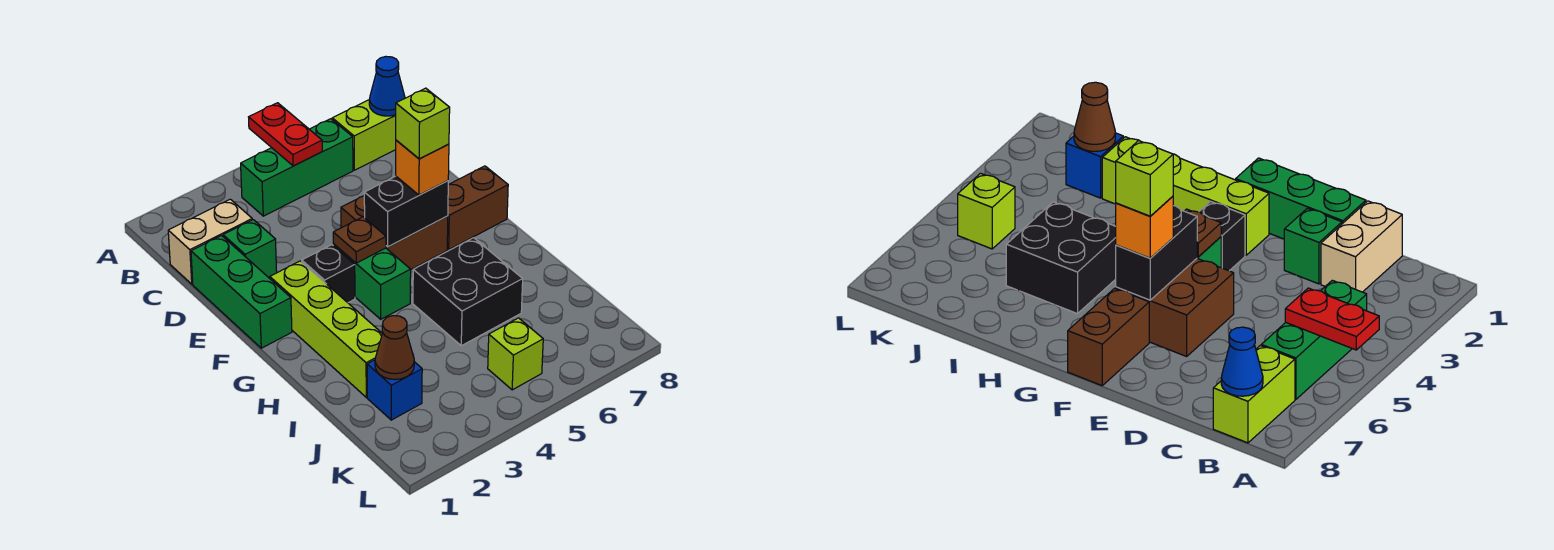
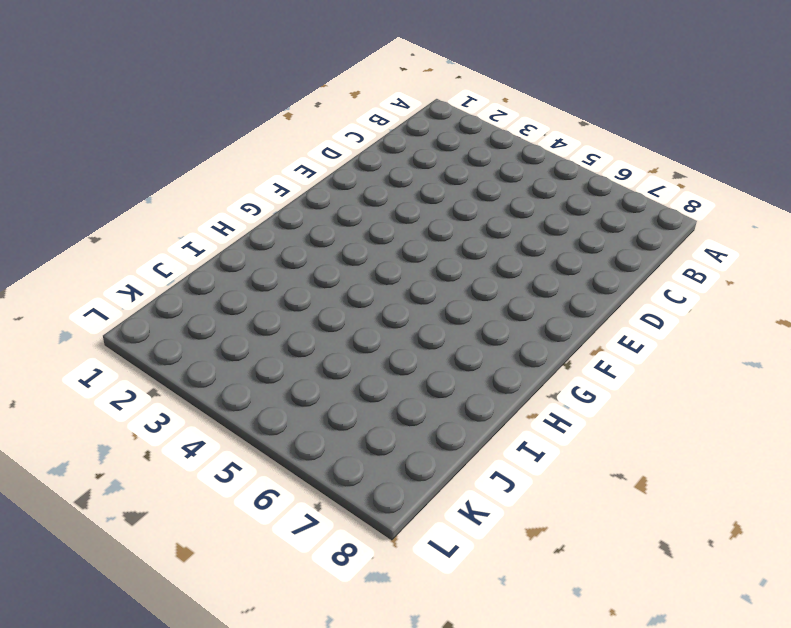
none -> green brick B4:B6 level 1
none -> lime brick B7:B8 level 1
none -> tan brick C1:C2 level 1

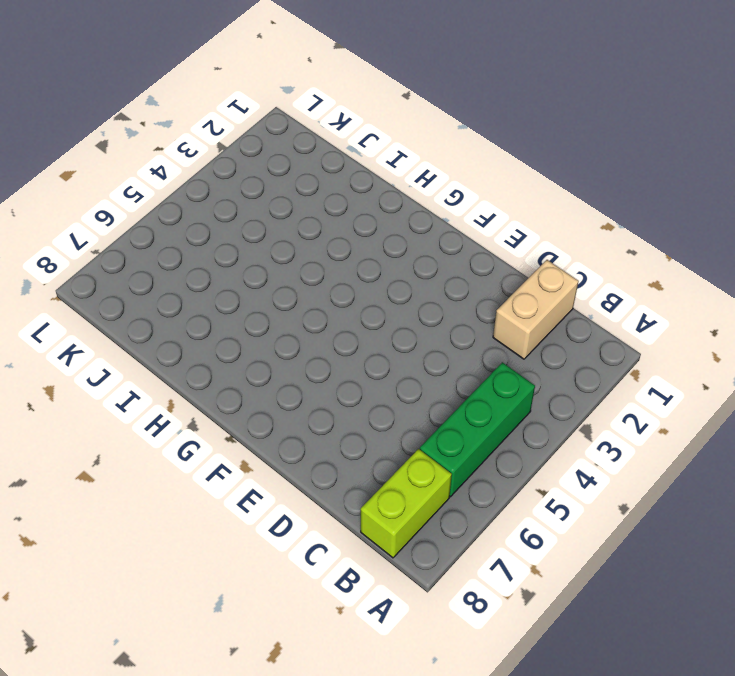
none -> green brick D1:F1 level 1
none -> green brick D2 level 1
none -> brown brick E5:F6 level 1

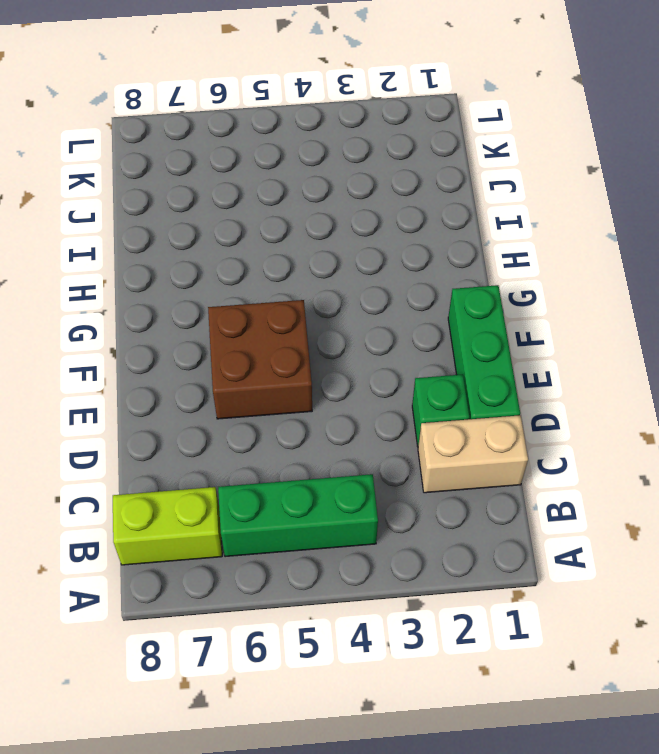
none -> lime brick F2:I2 level 1
none -> black brick F3 level 1
none -> green brick F4:G4 level 1

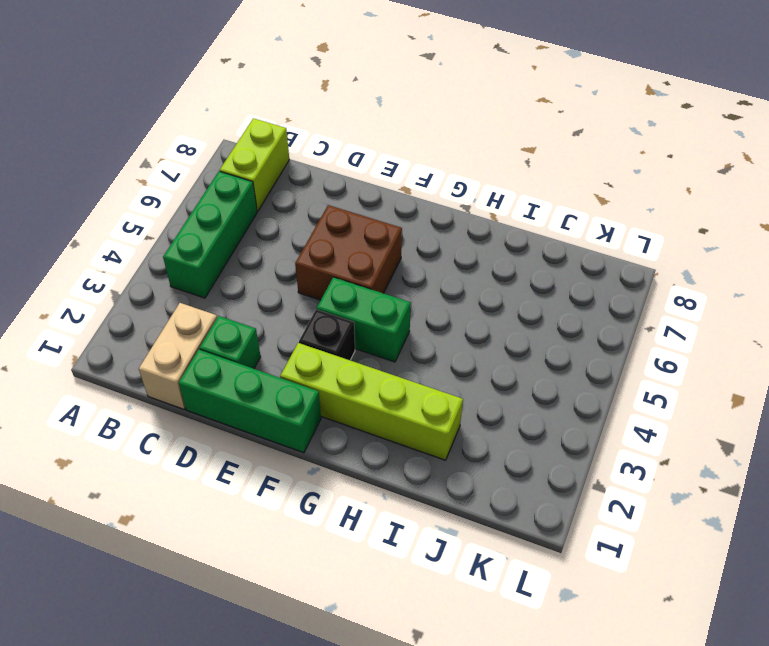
none -> brown brick F7:F8 level 1
none -> black brick H5:I6 level 1
none -> blue brick J2 level 1

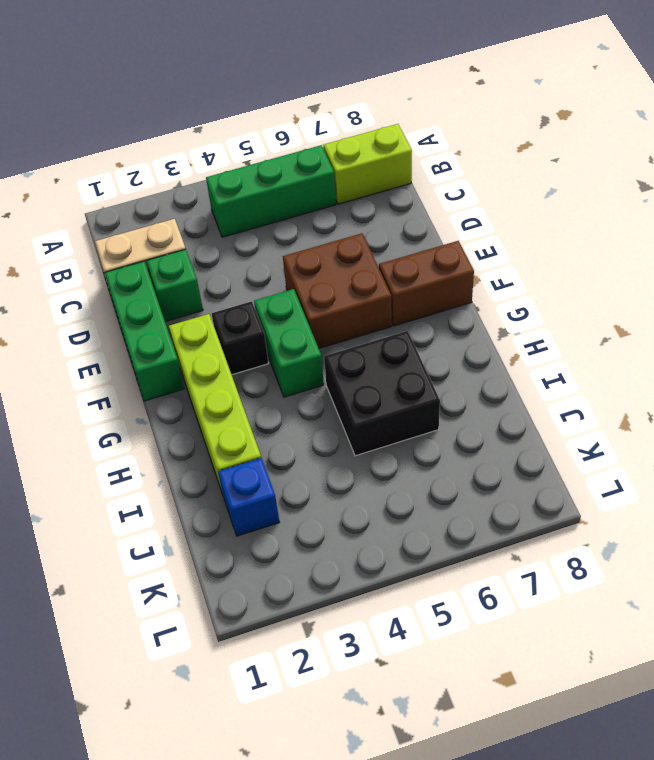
none -> lime brick K5 level 1
none -> red plate A5:B5 level 2
none -> blue cone B8 level 2

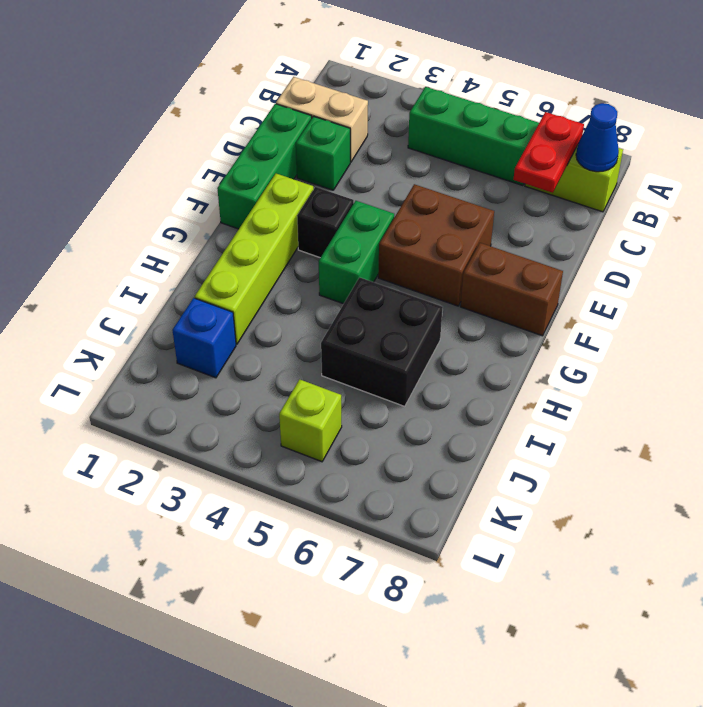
red plate B7:C7 level 2 -> red plate A5:B5 level 2
none -> brown plate F4 level 2
none -> black brick F5:F6 level 2
none -> brown cone J2 level 2

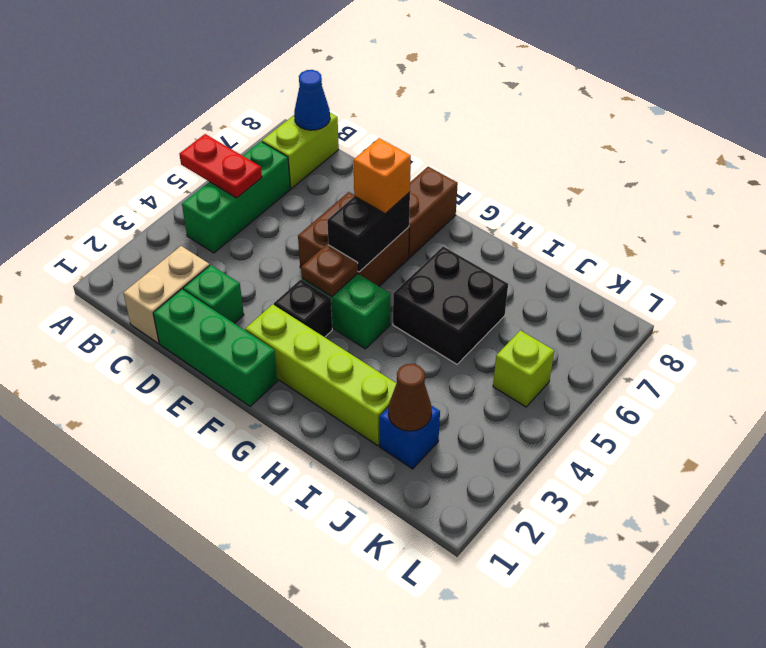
none -> lime brick F6 level 4

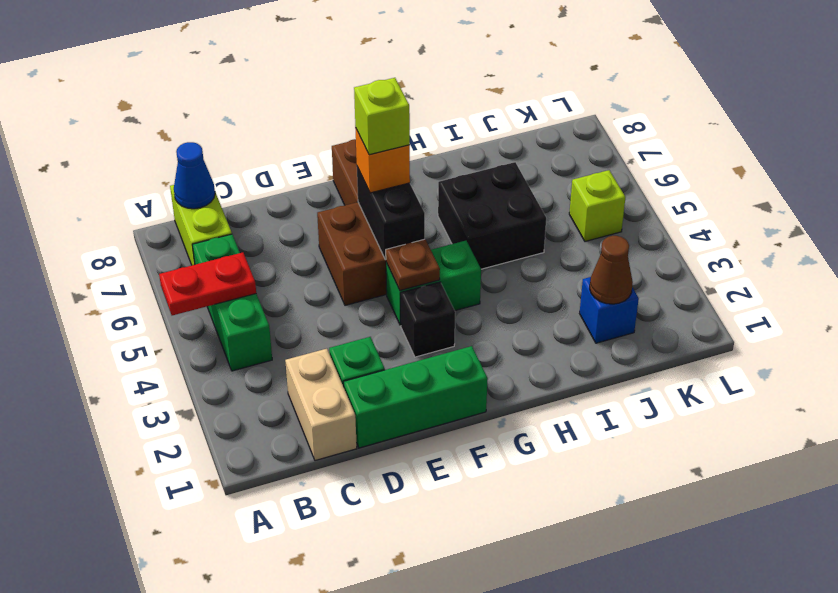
none -> lime brick F2:I2 level 1

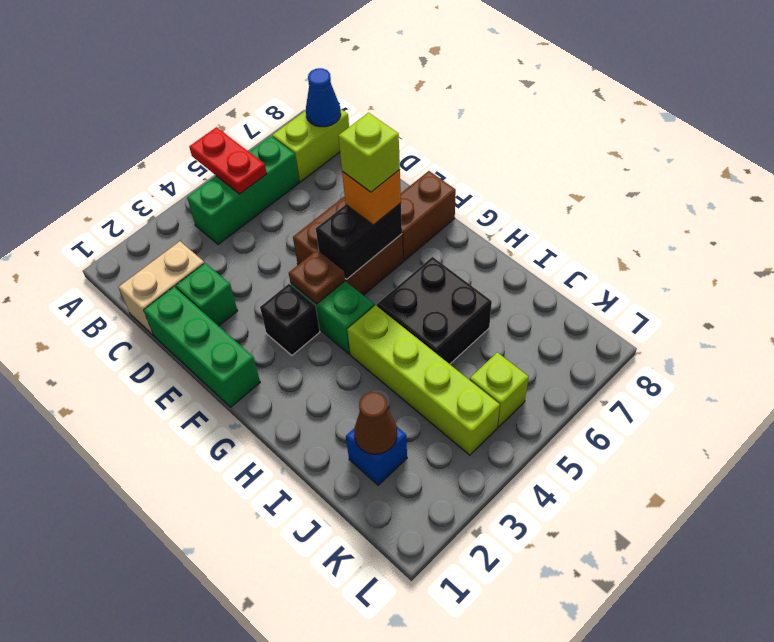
lime brick H4:K4 level 1 -> lime brick F2:I2 level 1

